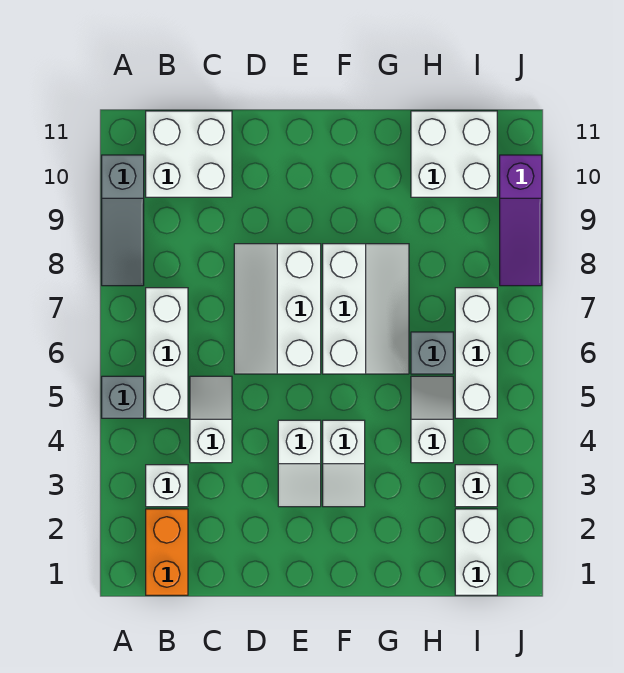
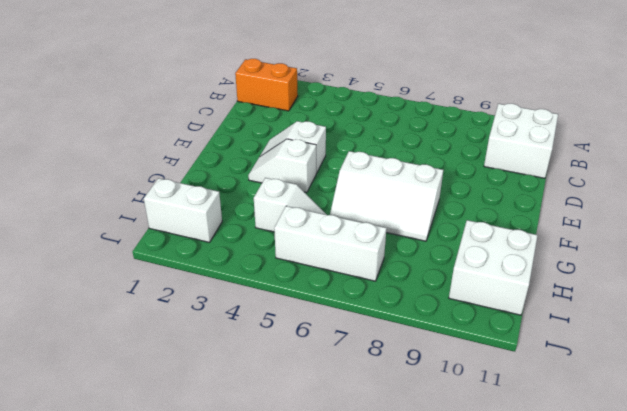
none -> grey brick A5 level 1
none -> grey slope A8:A10 level 1 top 10
none -> white brick B3 level 1

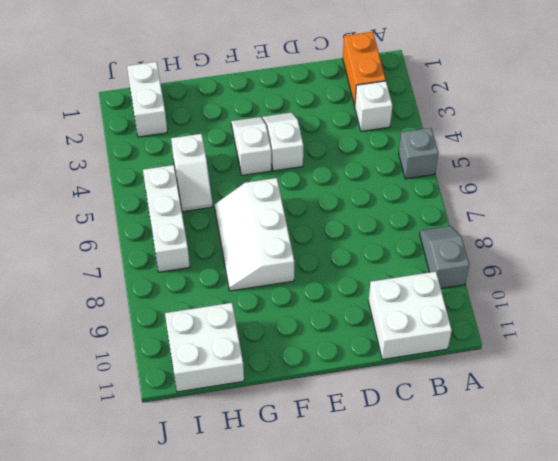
grey slope A8:A9 level 1 top 9 -> grey slope A8:A10 level 1 top 10
none -> white brick B5:B7 level 1
none -> white slope C4:C5 level 1 top 4
none -> white slope D6:E8 level 1 top E

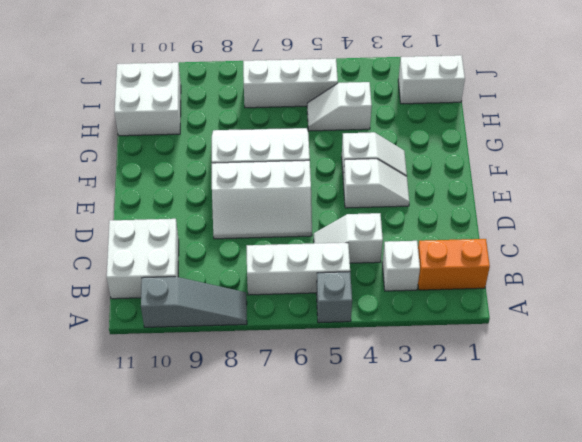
none -> grey brick H6 level 1
none -> white brick I3 level 1
none -> purple slope J8:J10 level 1 top 10

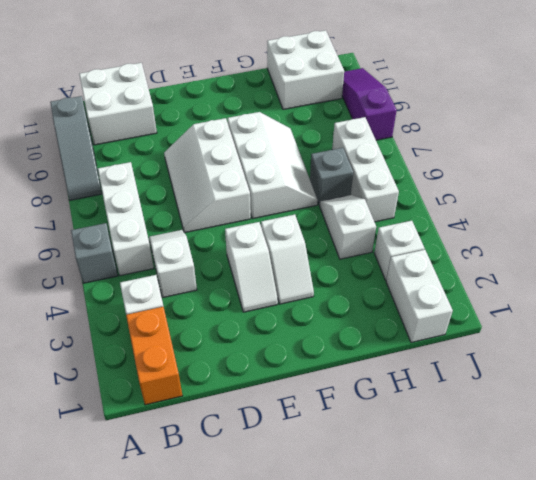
purple slope J8:J10 level 1 top 8 -> purple slope J8:J10 level 1 top 10

